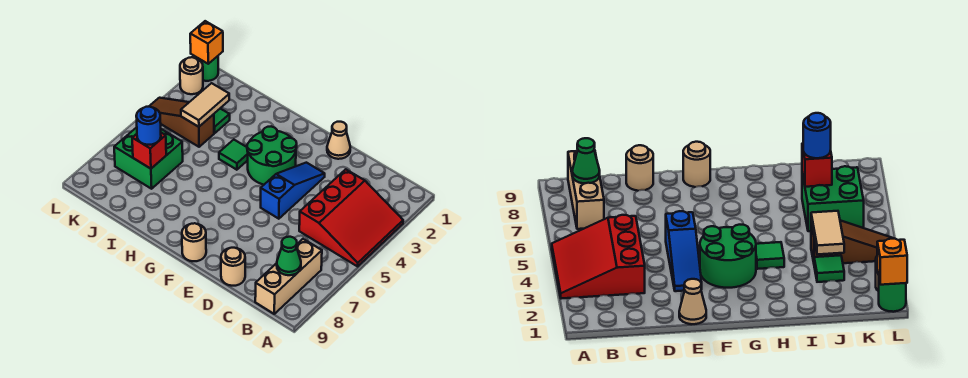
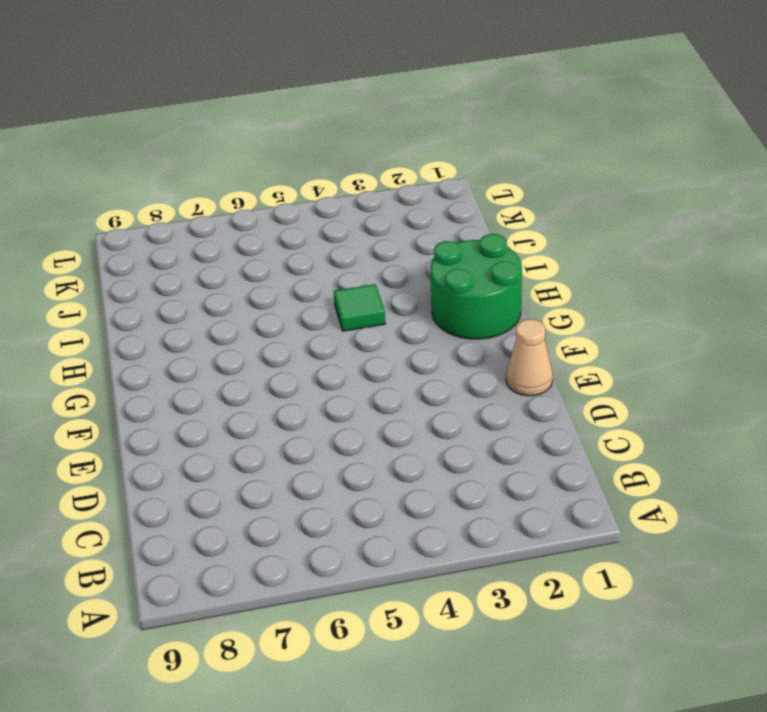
green round brick G1:H2 level 1 -> green round brick F3:G4 level 1
none -> red slope A3:C5 level 1 top C
none -> tan brick B7:B9 level 1
none -> tan round brick D9 level 1

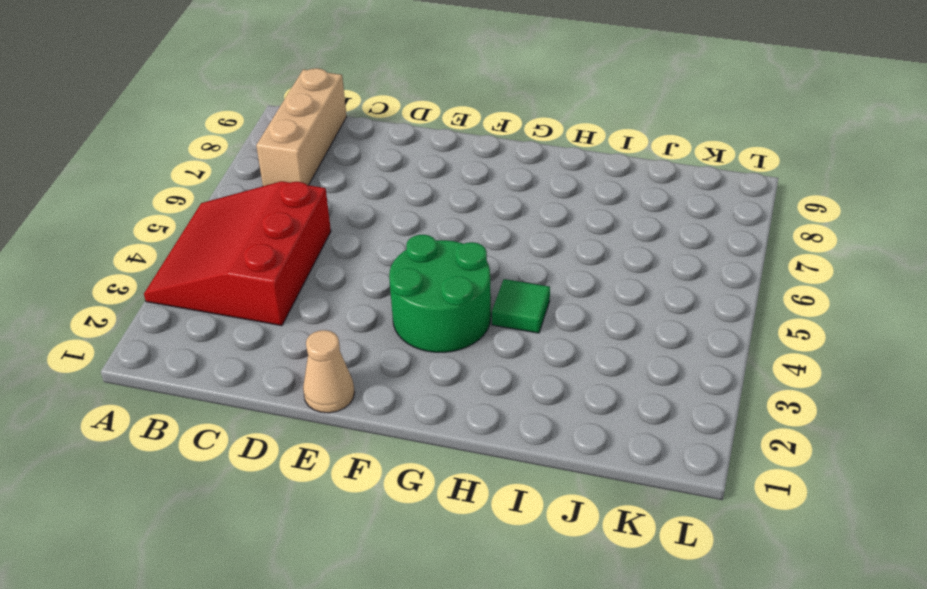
none -> tan round brick D9 level 1
none -> blue slope E3:E5 level 1 top 5
none -> tan round brick F9 level 1

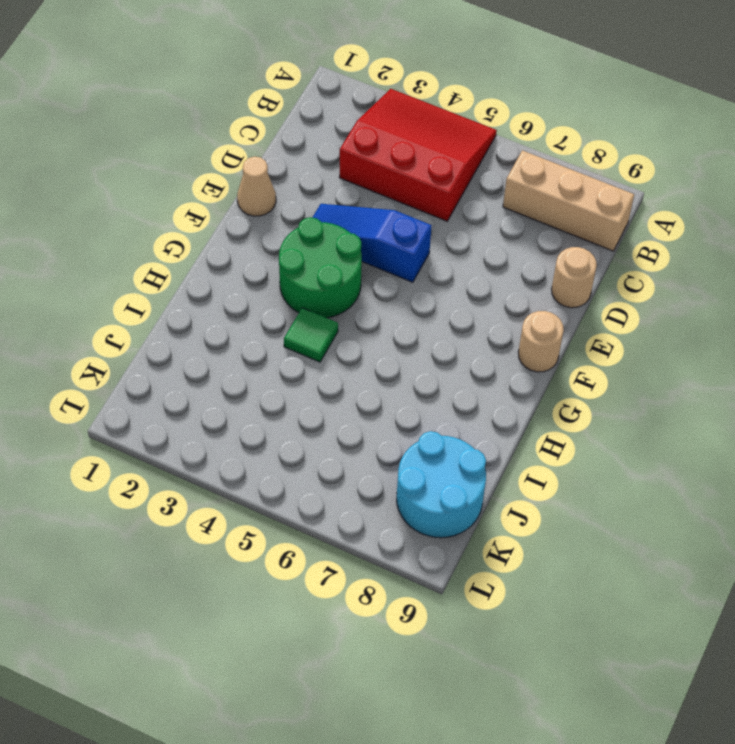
cyan round brick J8:K9 level 1 -> none
none -> green tile J3 level 1
none -> brown slope J4:L4 level 1 top J
none -> green brick J6:K7 level 1

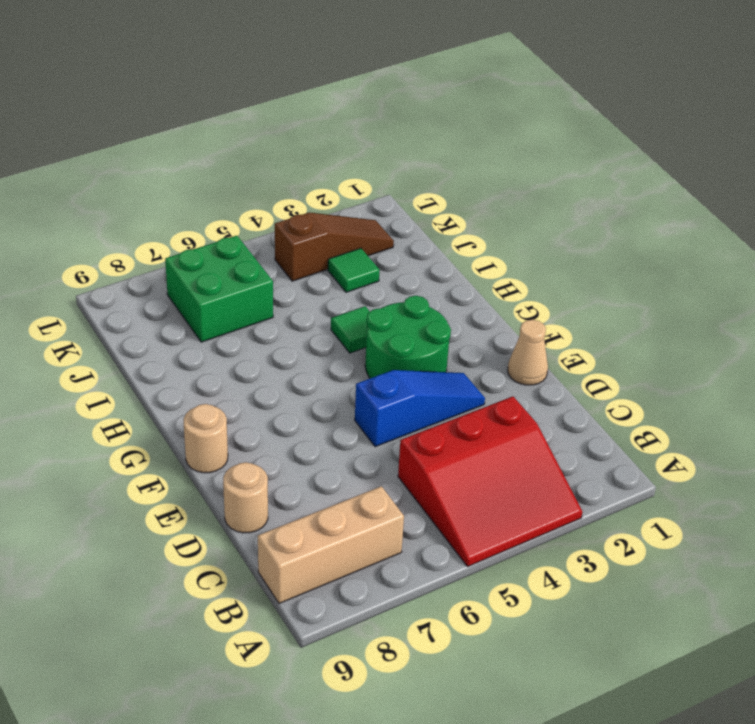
brown slope K2:K4 level 1 top 4 -> brown slope J4:L4 level 1 top J
none -> green round brick L1 level 1
none -> tan round brick L2 level 1
none -> green cone B8 level 2

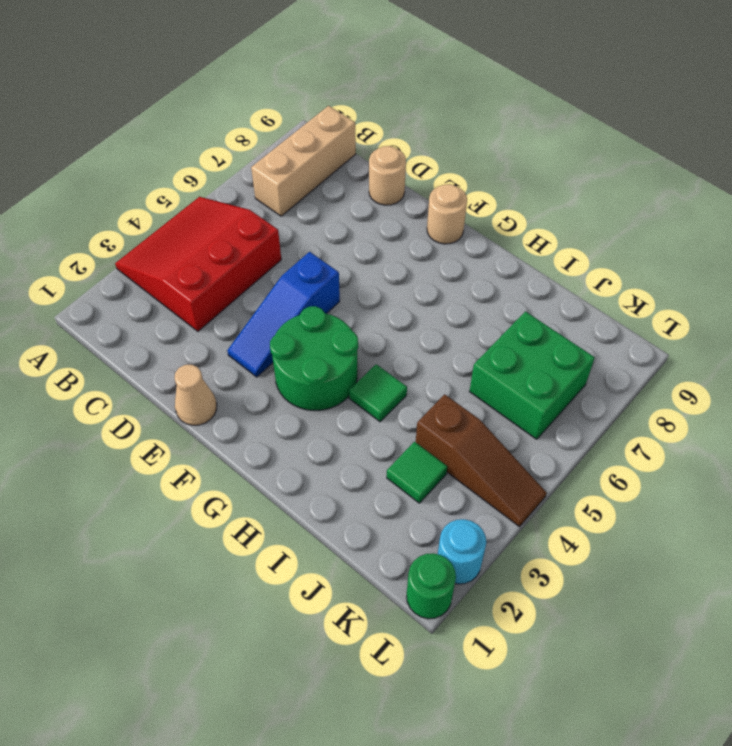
cyan round brick L2 level 1 -> tan round brick L2 level 1
none -> green cone B8 level 2
none -> tan tile J3:J4 level 2
none -> red brick J7 level 2

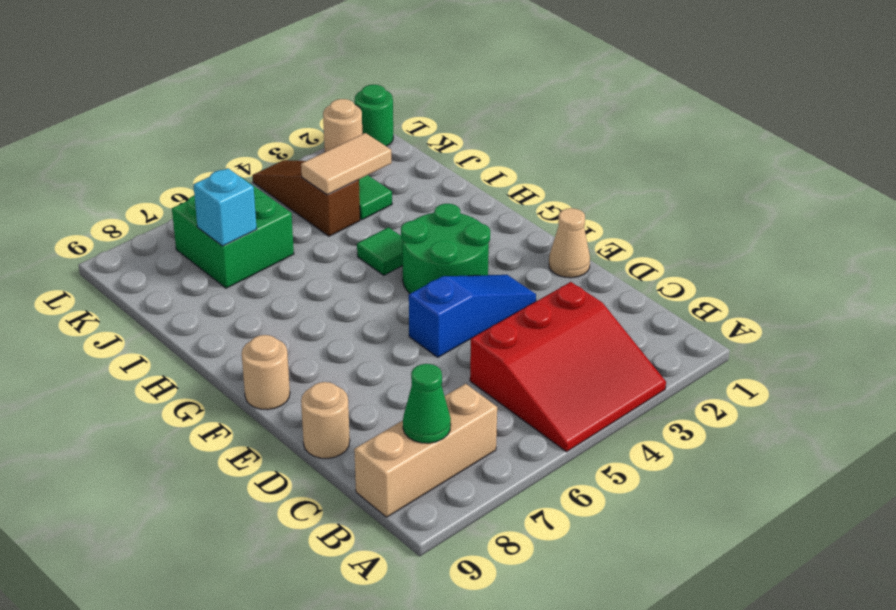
cyan brick J7 level 2 -> red brick J7 level 2
none -> orange brick L1 level 2
none -> blue round brick J7 level 3

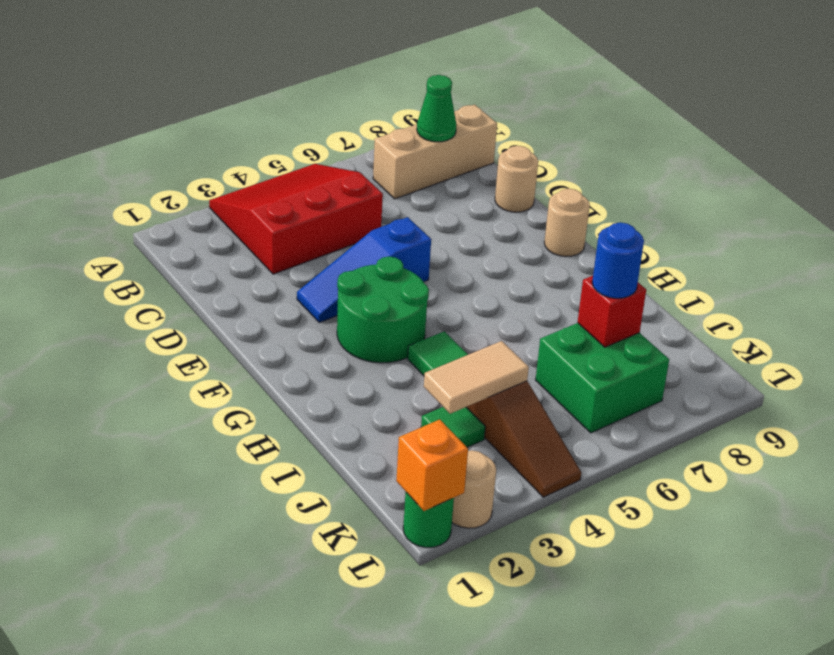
none -> tan cone E1 level 1

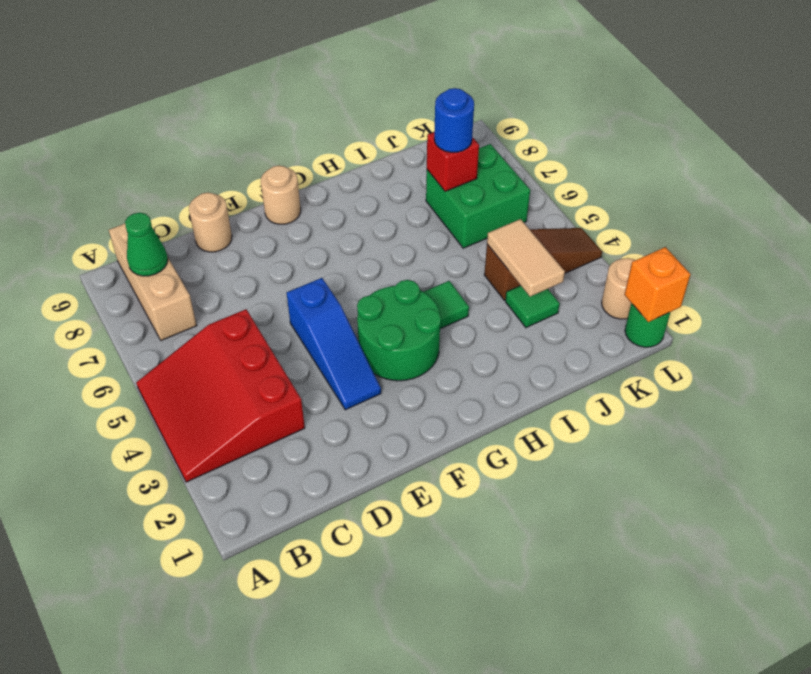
none -> tan cone E1 level 1

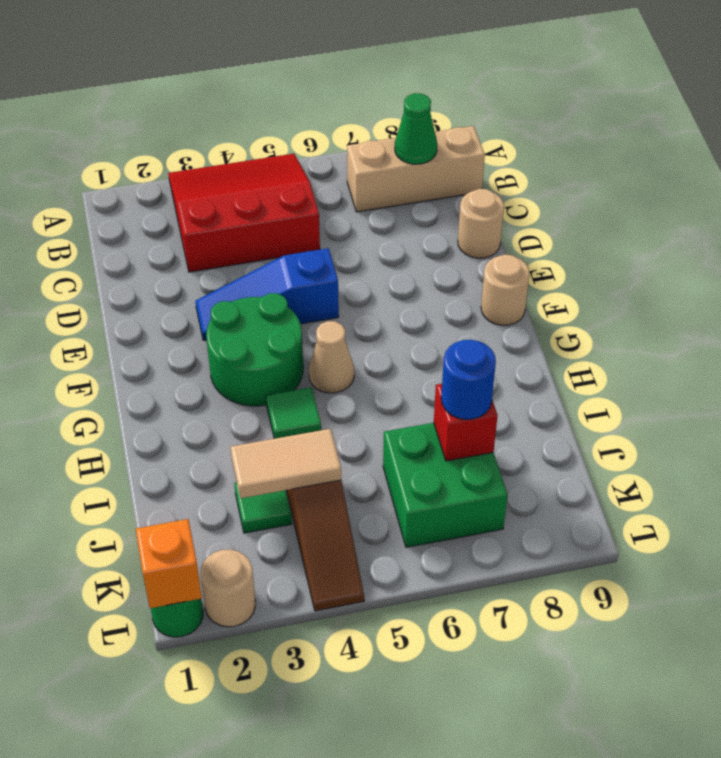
tan cone G5 level 1 -> tan cone E1 level 1

